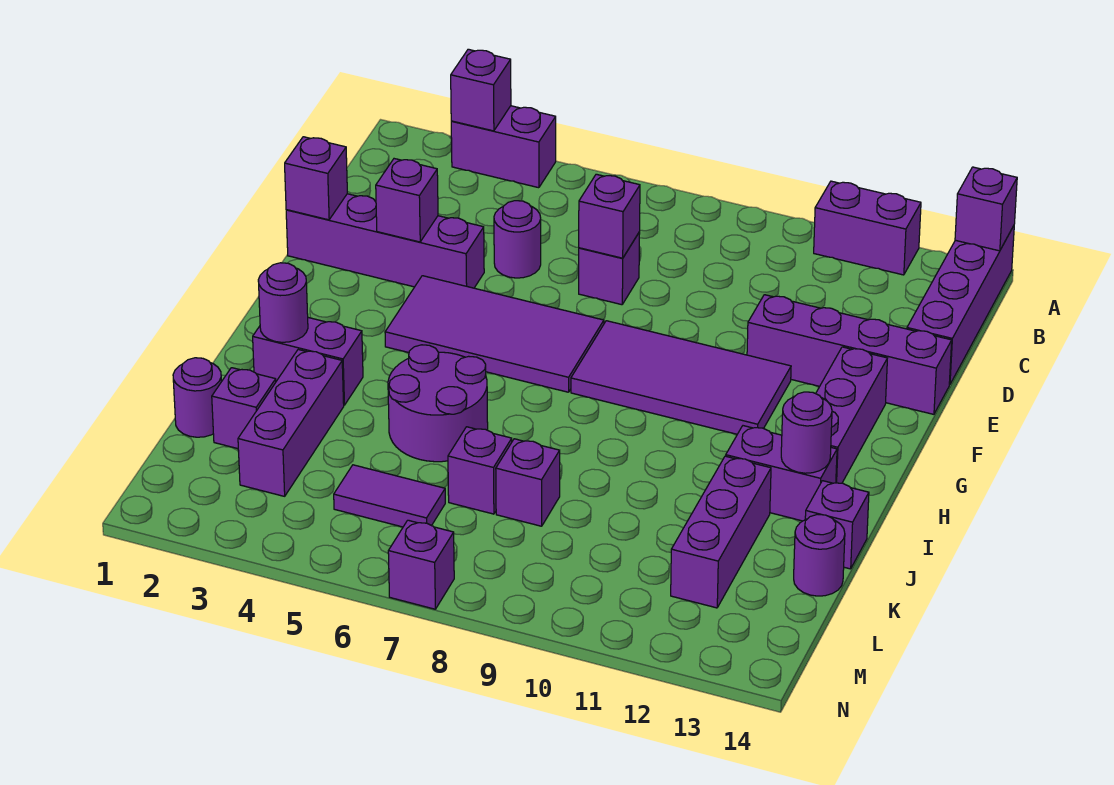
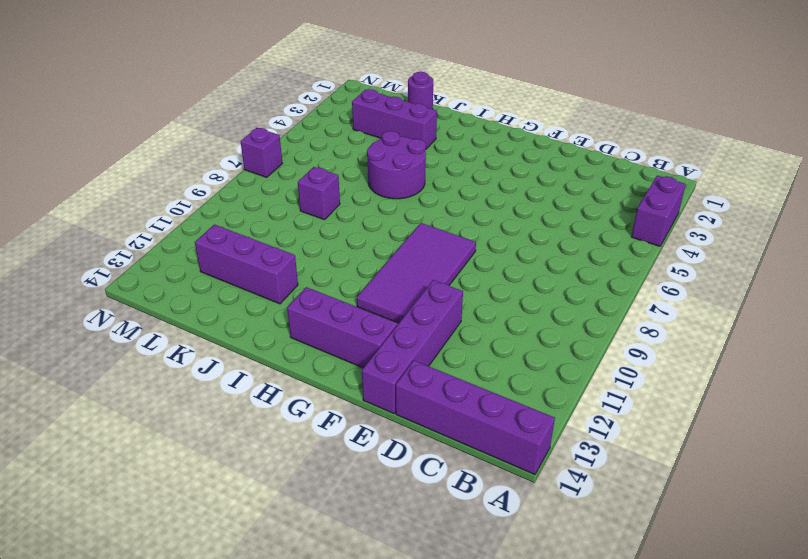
none -> purple brick A11:A12 level 1
none -> purple round brick D5 level 1
none -> purple brick D7 level 1
none -> purple brick E1:E4 level 1

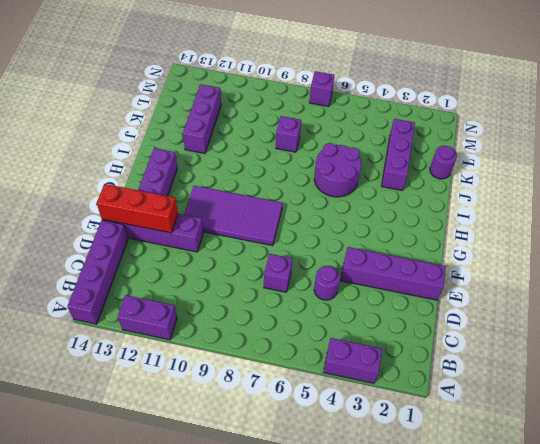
red brick E12:E14 level 2 -> none
none -> purple tile F4:G7 level 1
none -> purple brick I2:I3 level 1
none -> purple brick I12:I13 level 1
none -> purple brick J14 level 1

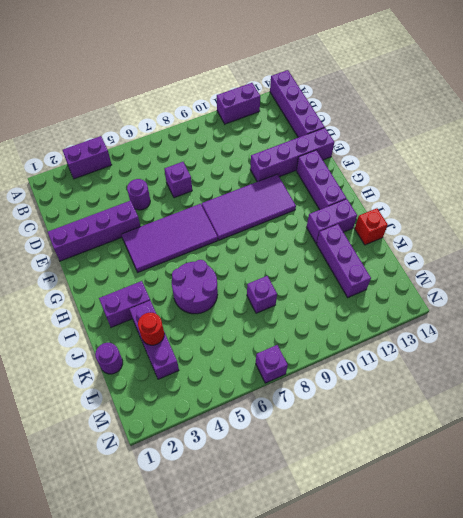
red brick J14 level 1 -> purple brick J14 level 1
red round brick K3 level 2 -> none
none -> purple brick K2 level 1
none -> purple brick K7 level 1
none -> purple round brick K14 level 1
none -> purple tile L5:L6 level 1

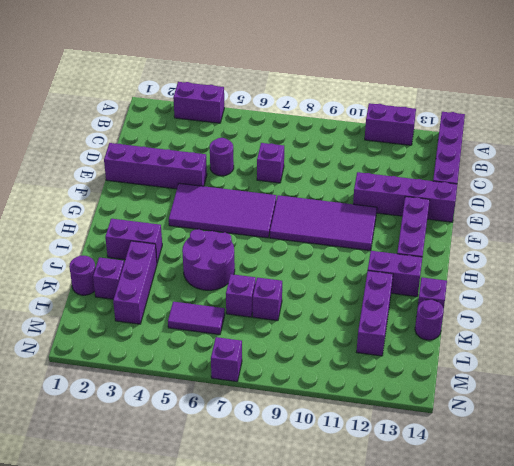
none -> purple brick A3 level 2
none -> purple brick A14 level 2
none -> purple brick D7 level 2
none -> purple brick E1 level 2

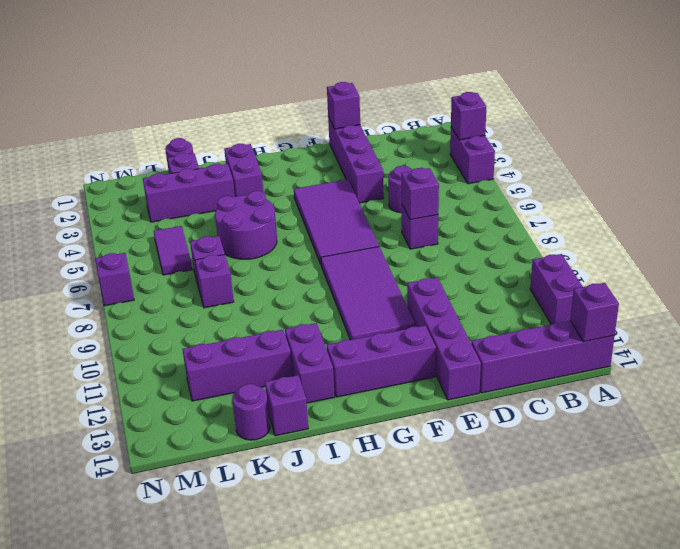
none -> purple brick E3 level 2
none -> purple round brick I2 level 2
none -> purple round brick I13 level 2

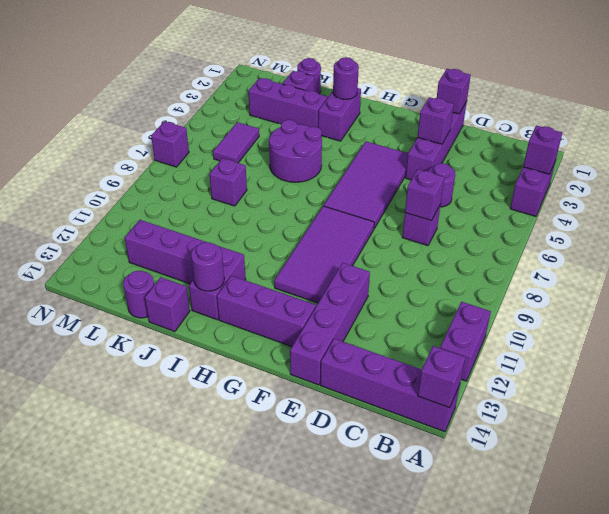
none -> purple brick K7 level 1

